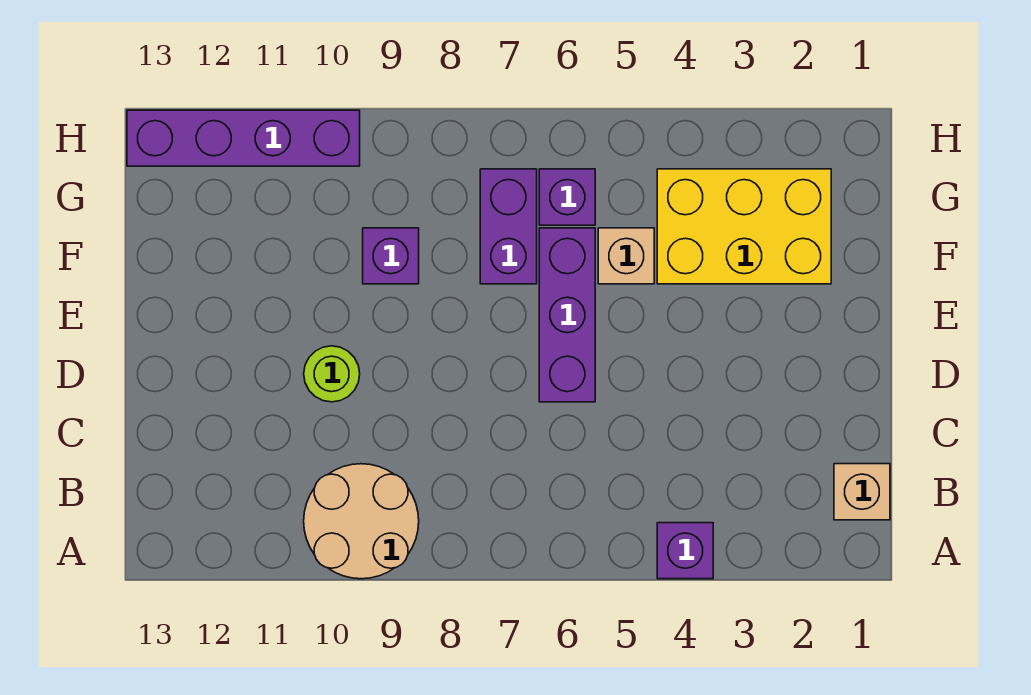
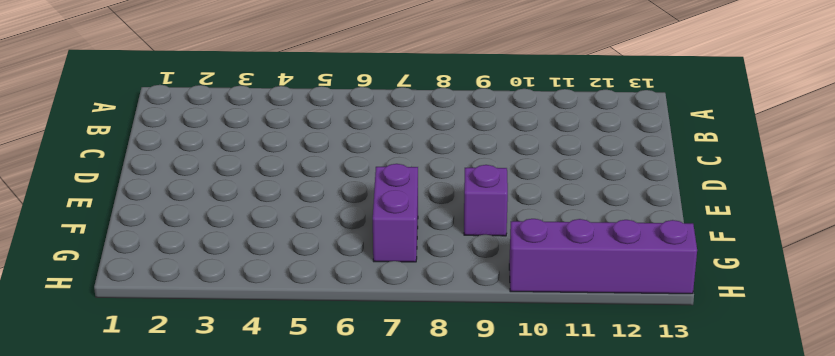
none -> purple brick A4 level 1
none -> tan round brick A9:B10 level 1

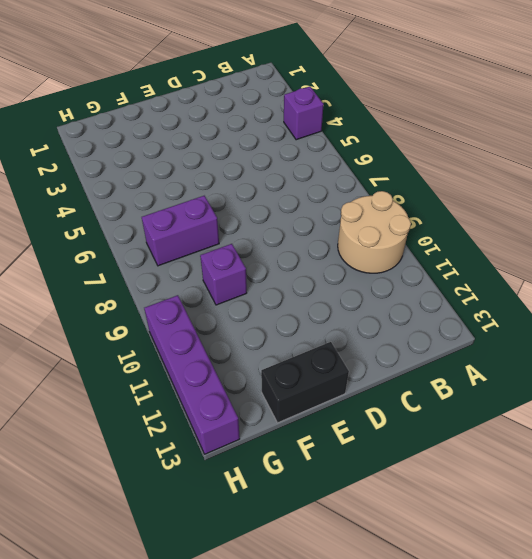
black brick E13:F13 level 1 -> none
none -> tan brick B1 level 1
none -> purple brick D6:F6 level 1

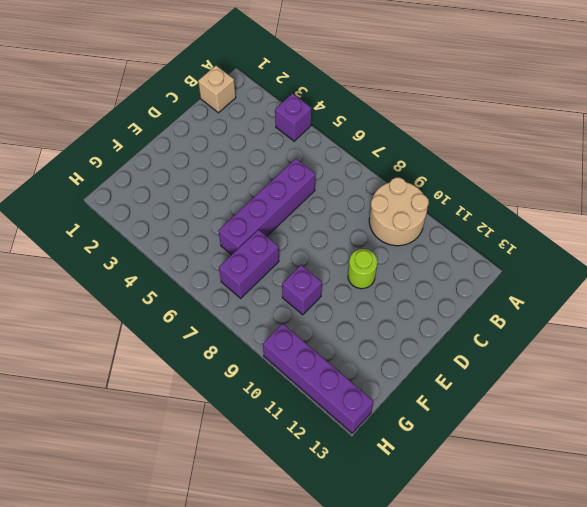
purple brick C6:F6 level 1 -> purple brick D6:F6 level 1
none -> yellow brick F2:G4 level 1
none -> tan brick F5 level 1

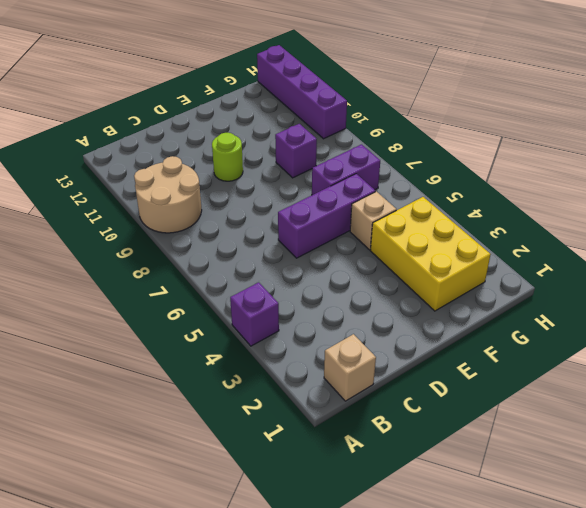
none -> purple brick G6 level 1

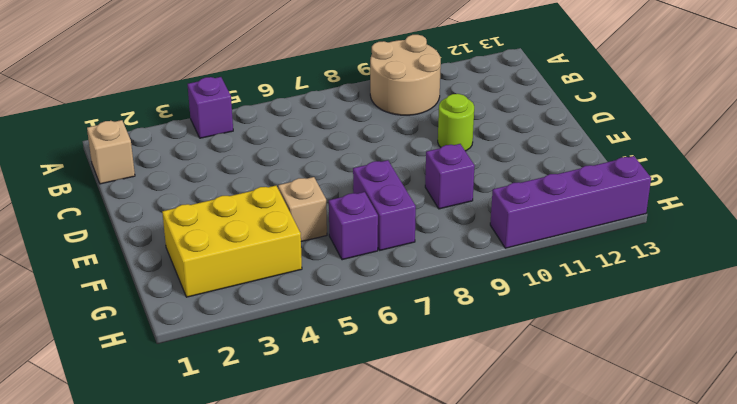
none -> purple brick D6:F6 level 1

